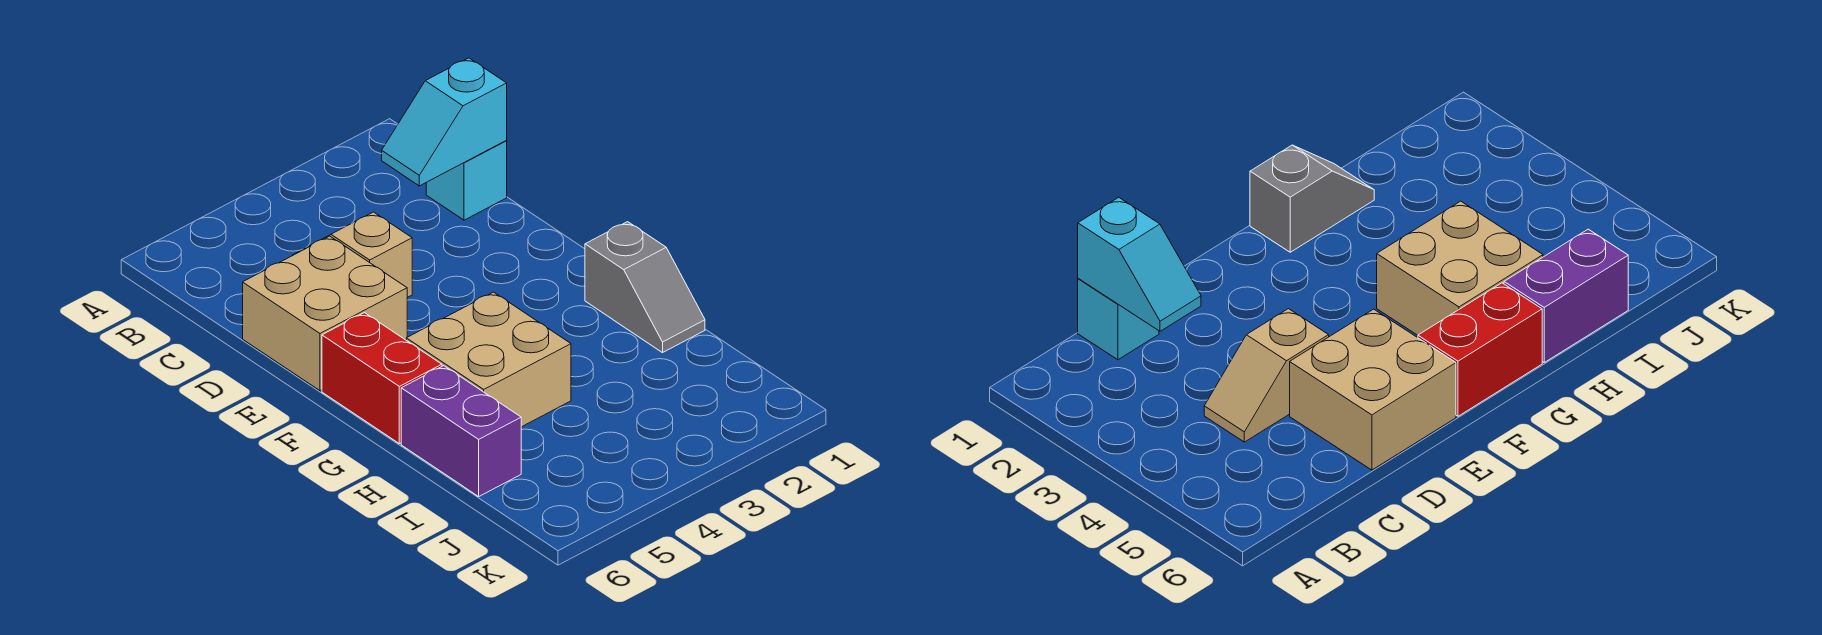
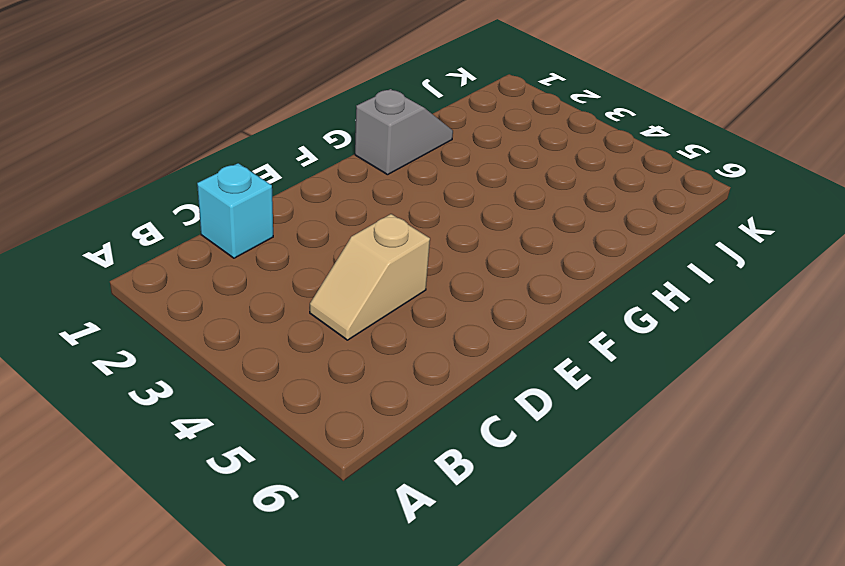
none -> tan brick D5:E6 level 1
none -> red brick F6:G6 level 1

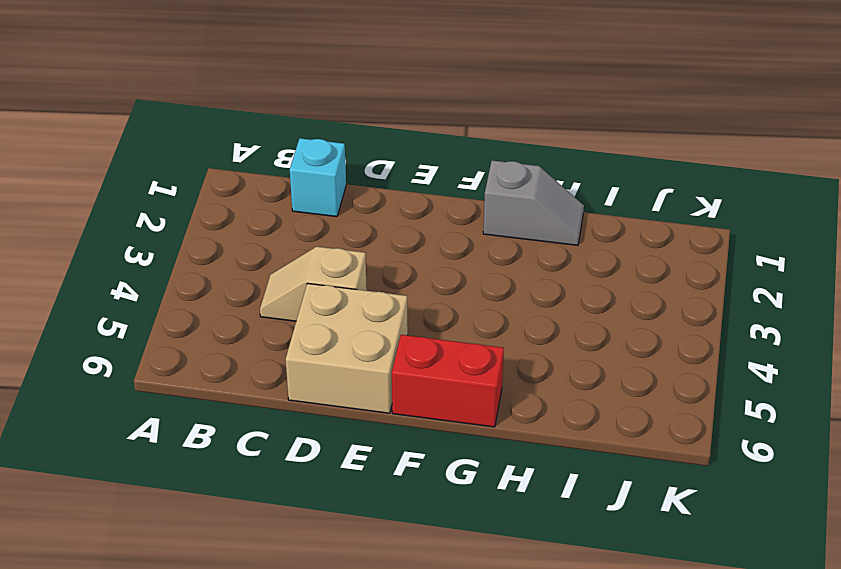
none -> tan brick G4:H5 level 1
none -> purple brick H6:I6 level 1

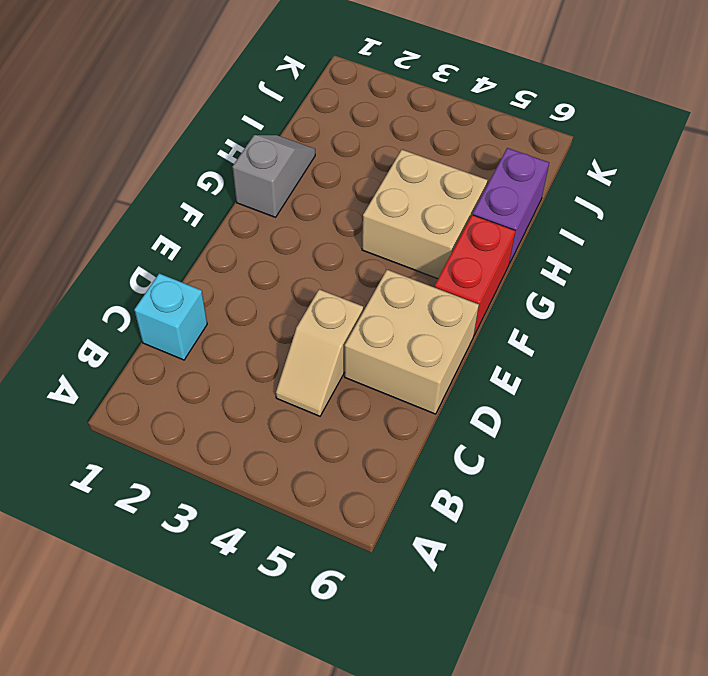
none -> cyan slope C1:C2 level 2 top 1

